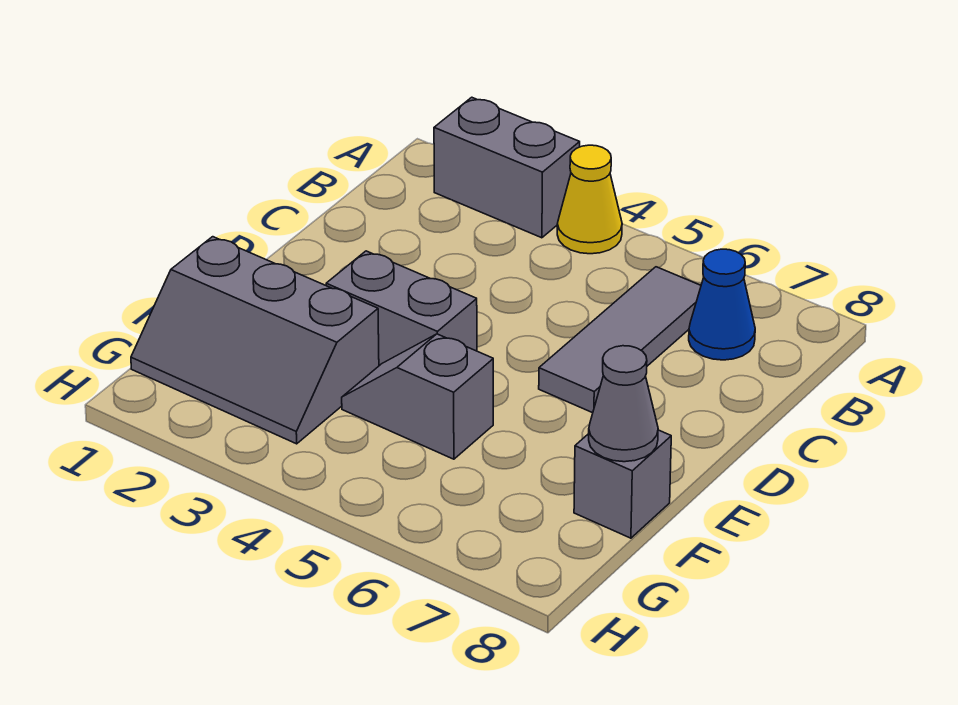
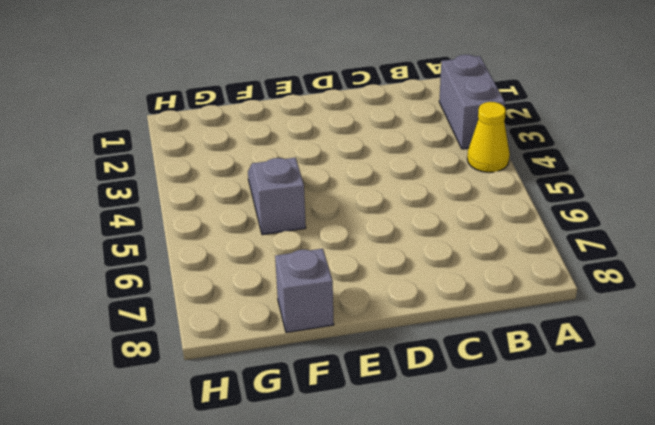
none -> grey tile B6:D6 level 1
none -> blue cone B7 level 1

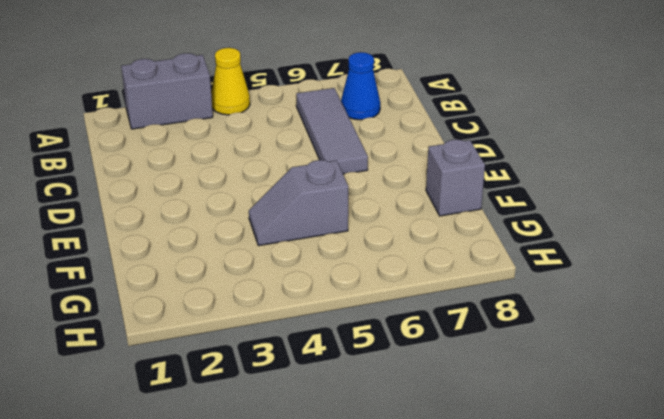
none -> grey brick E3:E4 level 1
none -> grey slope F1:G3 level 1 top F

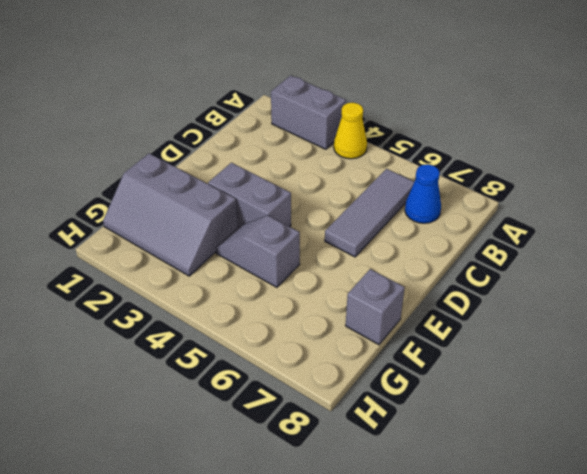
none -> grey cone F8 level 2

